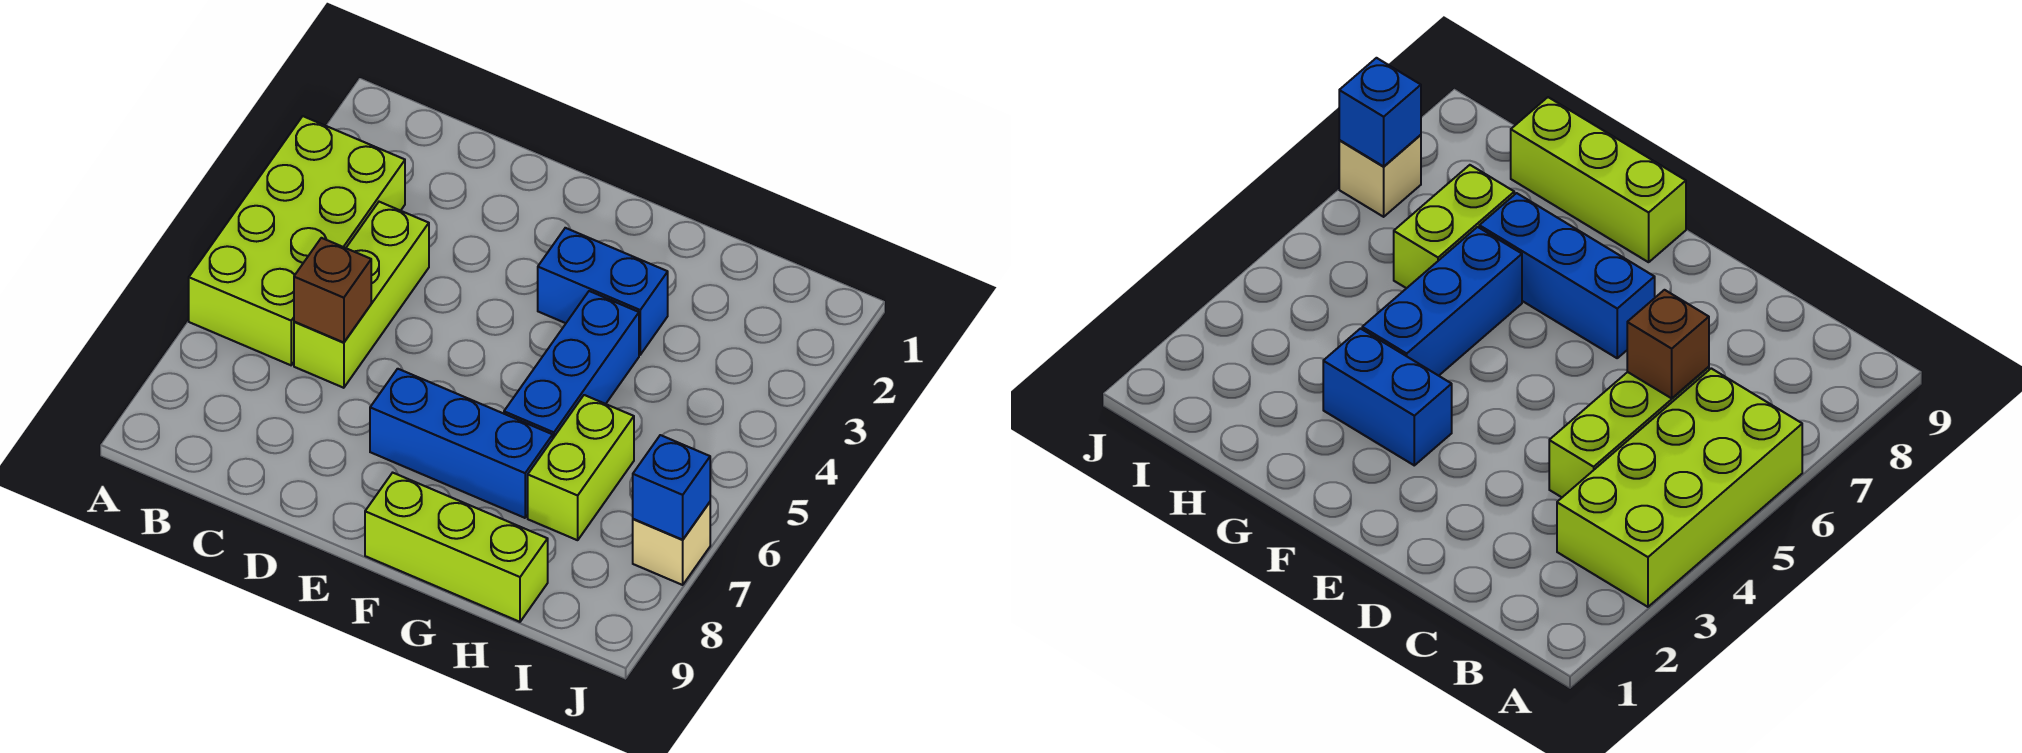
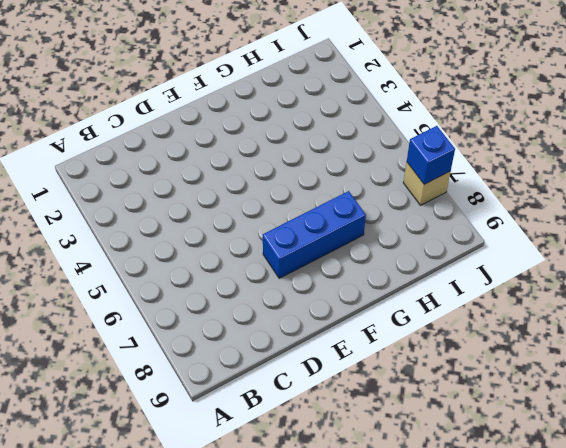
none -> lime brick A3:B6 level 1
none -> lime brick C4:C6 level 1

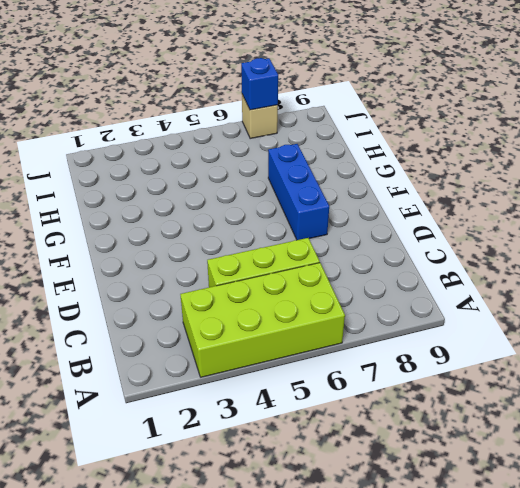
none -> blue brick F3:G3 level 1
none -> lime brick F9:H9 level 1

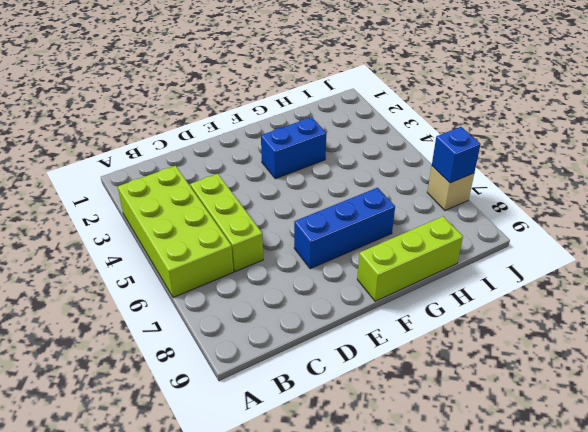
none -> blue brick G4:G6 level 1
none -> lime brick H6:H7 level 1

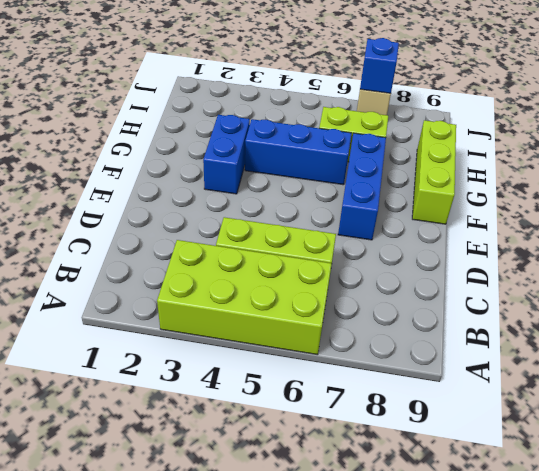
none -> brown brick C6 level 2

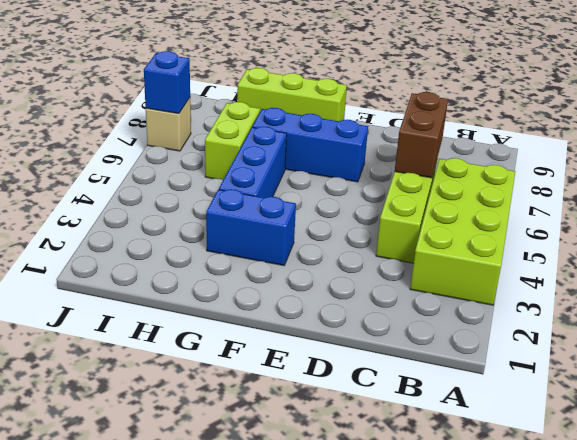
brown brick C6:C7 level 2 -> brown brick C6 level 2

